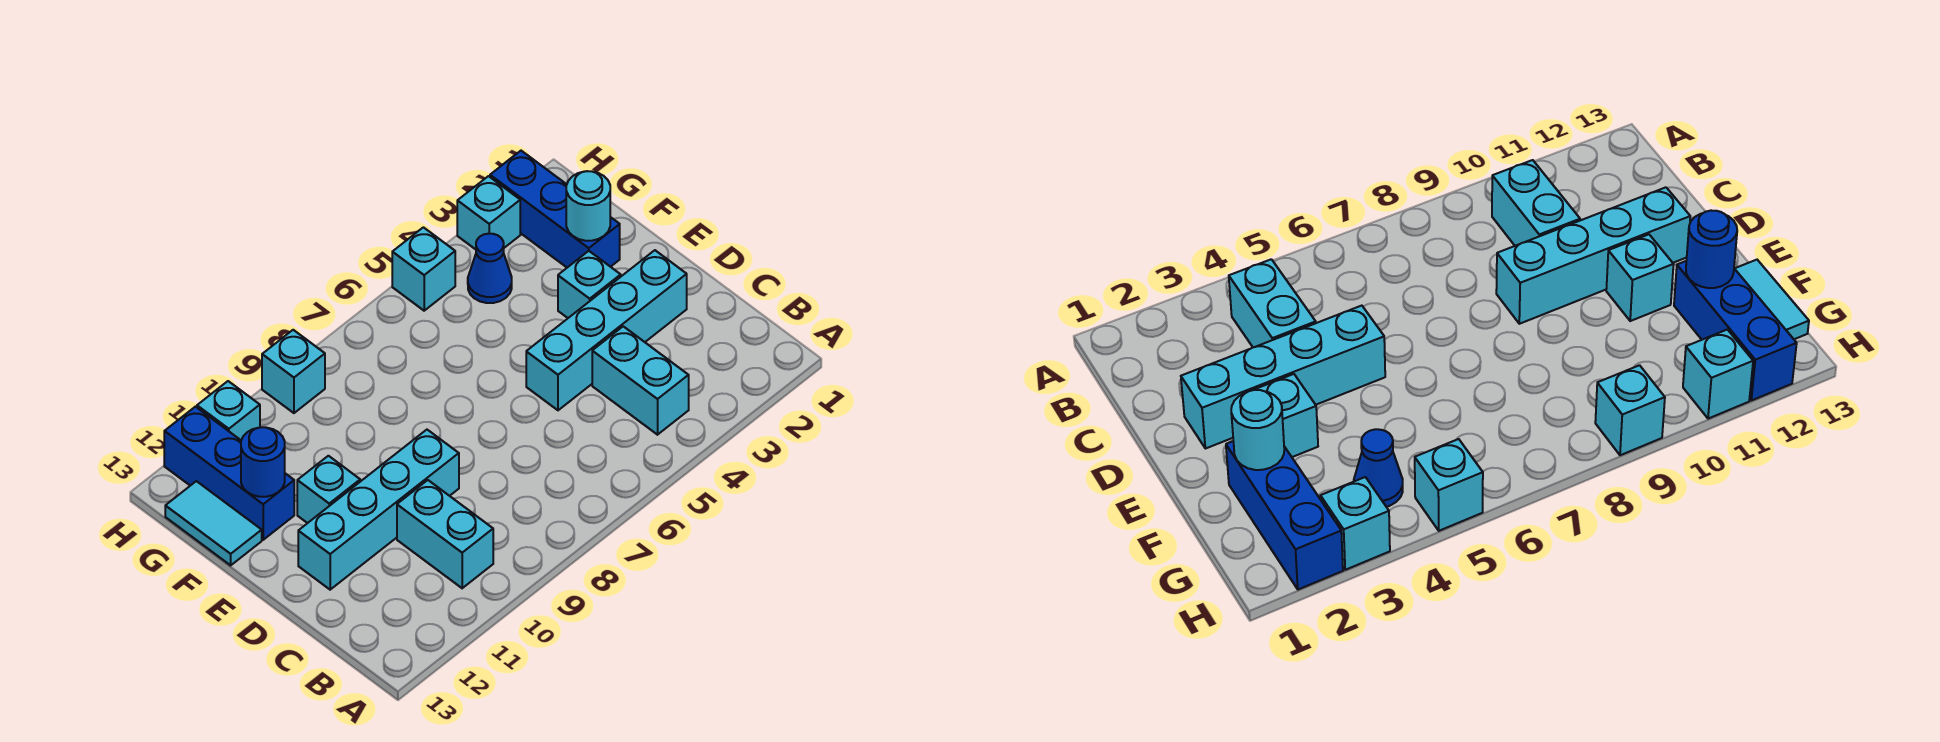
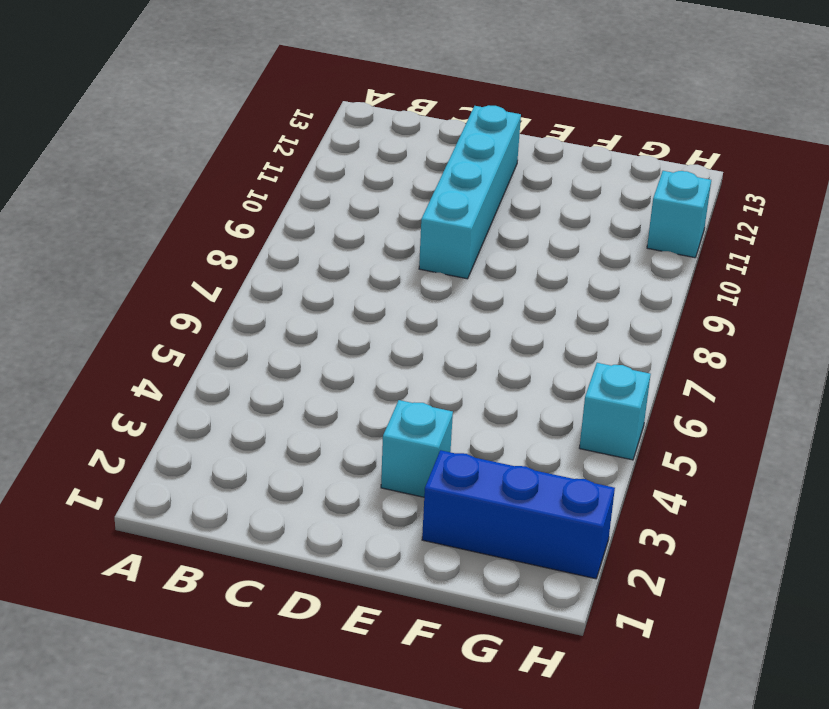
none -> cyan brick B4:C4 level 1
none -> cyan brick B10:C10 level 1
none -> cyan brick D2:D5 level 1

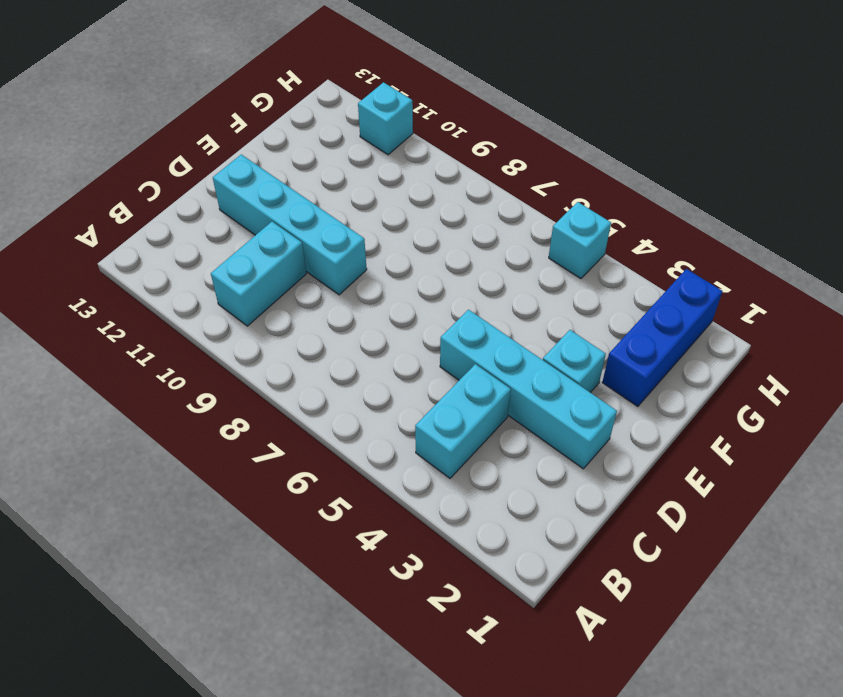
none -> cyan brick E11 level 1
none -> blue brick F12:H12 level 1
none -> cyan tile F13:G13 level 1

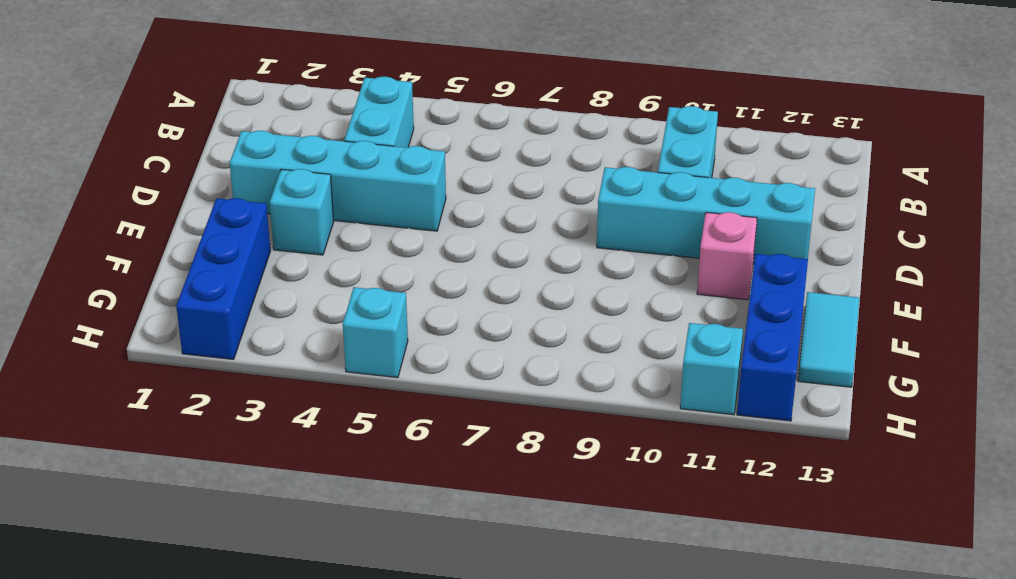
pink brick E11 level 1 -> cyan brick E11 level 1
none -> blue cone G4 level 1
none -> cyan brick H3 level 1
none -> cyan brick H9 level 1

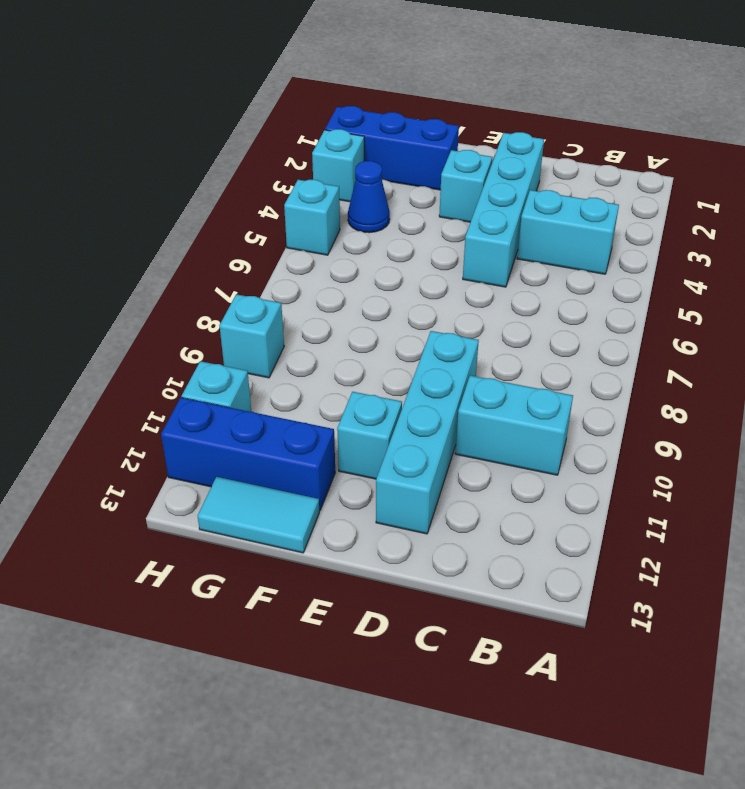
none -> cyan round brick F2 level 2
none -> blue round brick F12 level 2

